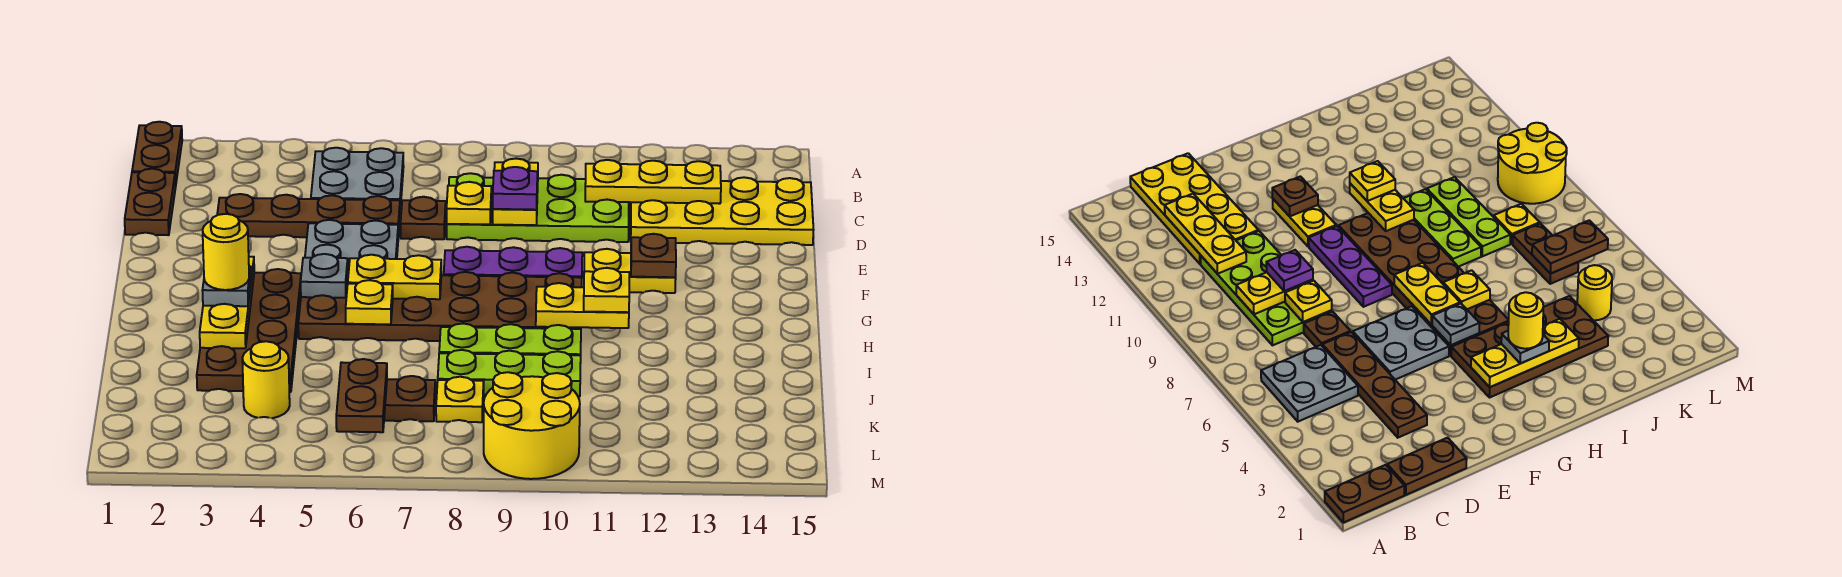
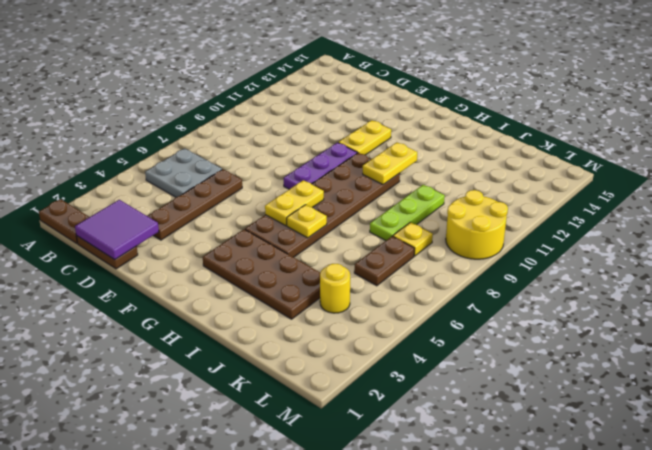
purple tile C1:D2 level 2 -> none
none -> lime plate C8:D11 level 1
none -> yellow plate C12:D15 level 1
none -> brown plate D7 level 1
none -> grey plate E5:F6 level 1

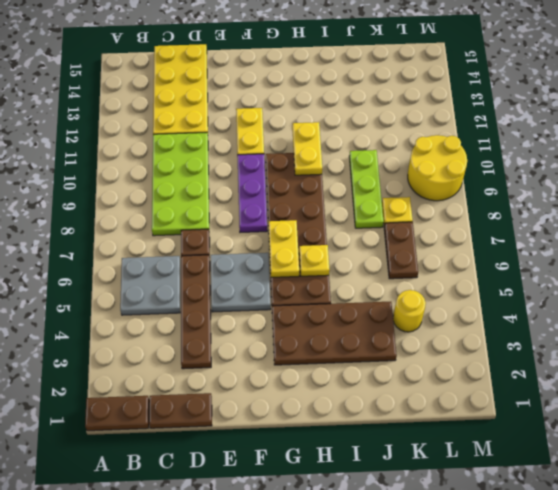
none -> lime plate I8:I10 level 1
none -> yellow plate C9:D9 level 2
none -> yellow plate C11:C13 level 2
none -> yellow plate D8 level 2

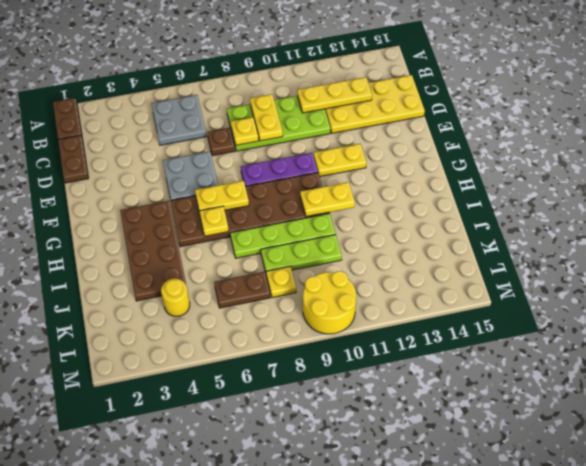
lime plate I7:I10 level 1 -> lime plate I8:I10 level 1
none -> brown plate D3:D6 level 1
none -> brown plate F12 level 2
none -> yellow plate G3:I3 level 2
none -> grey plate G5 level 2

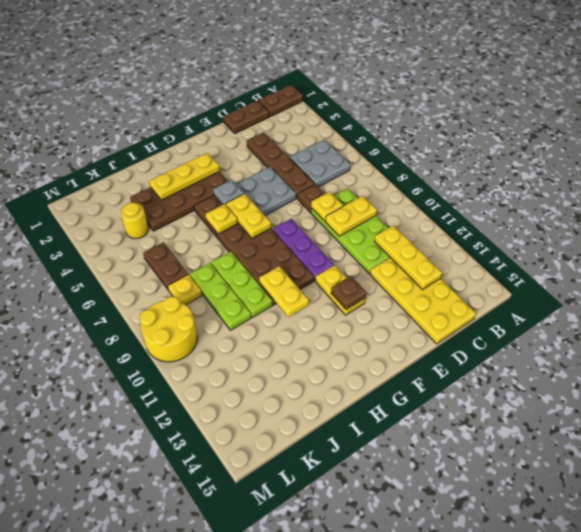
none -> brown plate K6:L6 level 2
none -> purple plate D9 level 3
none -> grey plate H3 level 3
none -> yellow plate H11 level 3

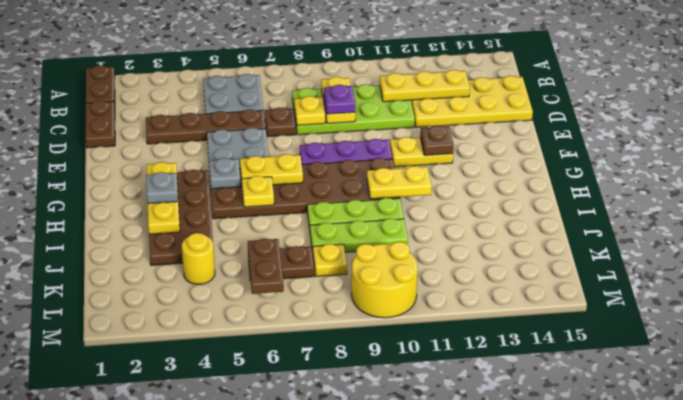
none -> yellow plate H11 level 3
none -> yellow round brick H3 level 4

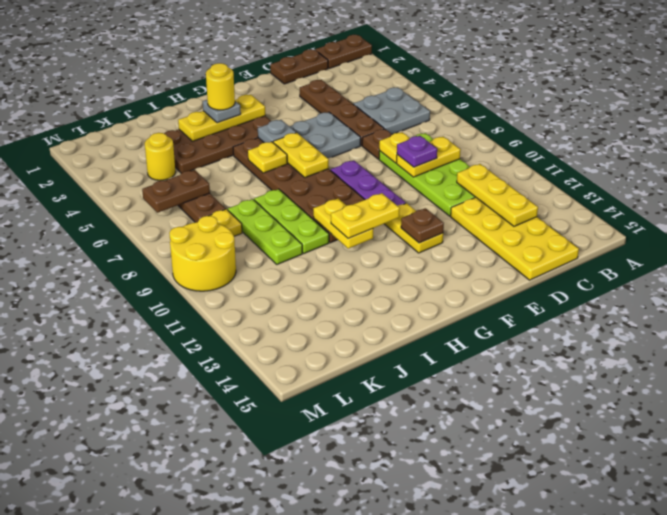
yellow plate G11:H11 level 3 -> yellow plate H11 level 3

